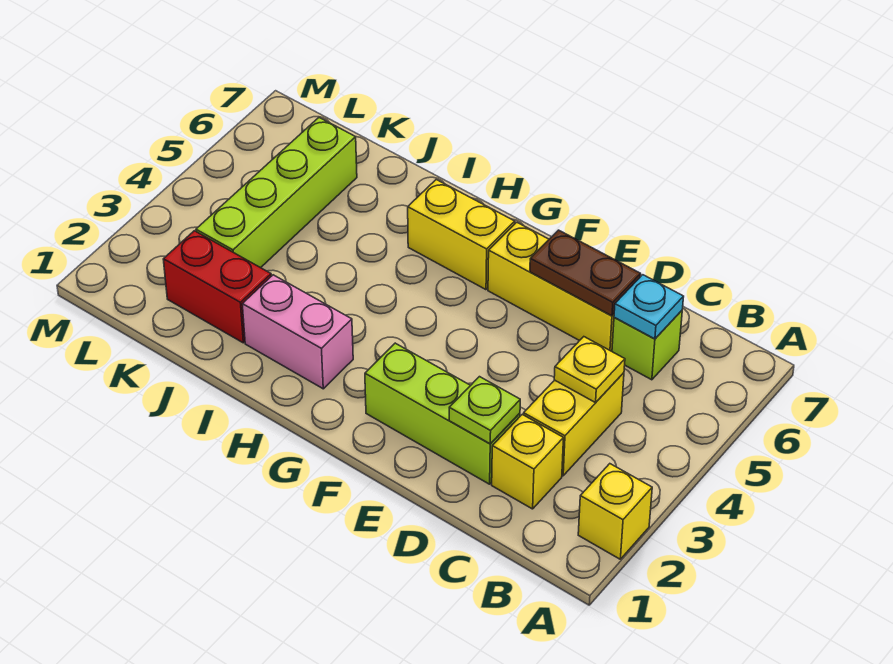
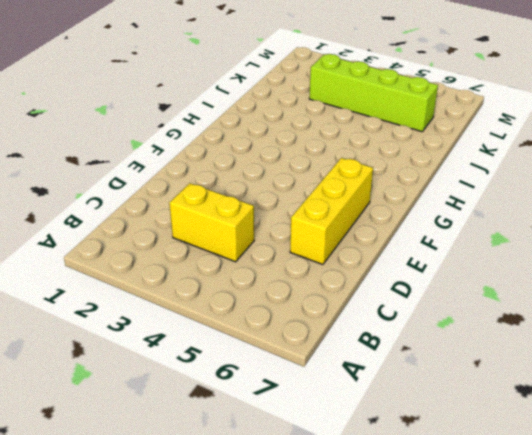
none -> yellow brick A2 level 1
none -> yellow brick C2 level 1
none -> lime brick C6 level 1

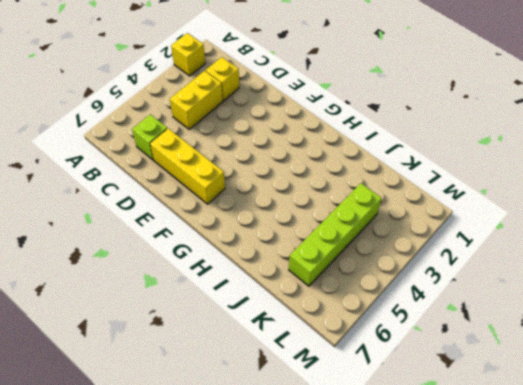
none -> lime brick D2:F2 level 1
none -> yellow brick G6:H6 level 1
none -> pink brick H2:I2 level 1

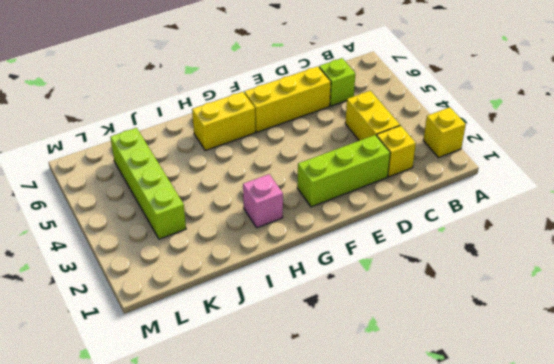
pink brick H2 level 1 -> pink brick H2:I2 level 1
none -> red brick J2:K2 level 1
none -> yellow plate C4 level 2
none -> cyan plate C6 level 2

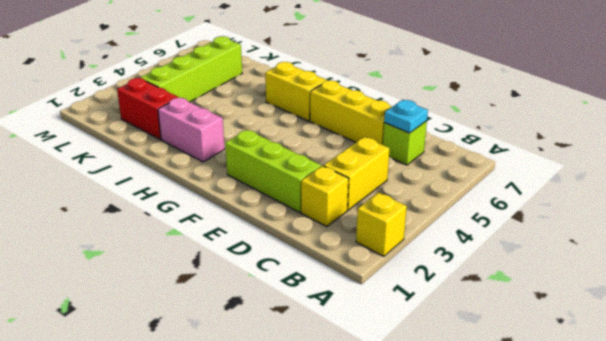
none -> yellow plate C4 level 2
none -> lime plate D2 level 2
none -> brown plate D6:E6 level 2

